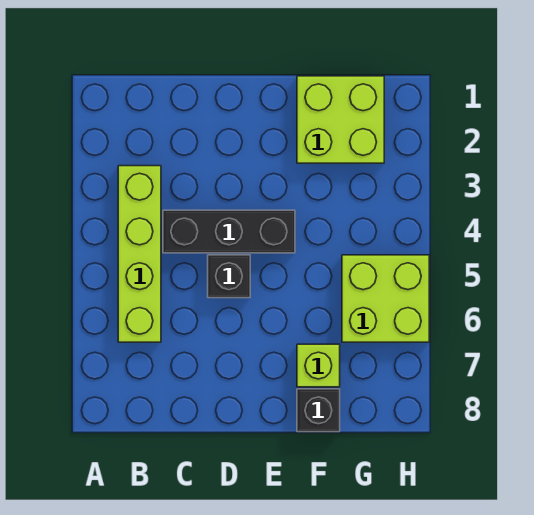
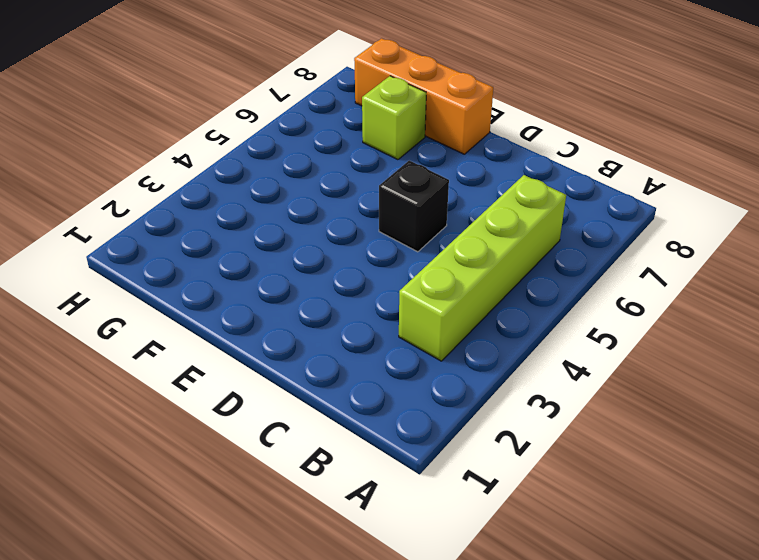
orange brick E8:G8 level 1 -> black brick F8 level 1
none -> black brick C4:E4 level 1
none -> lime brick F1:G2 level 1

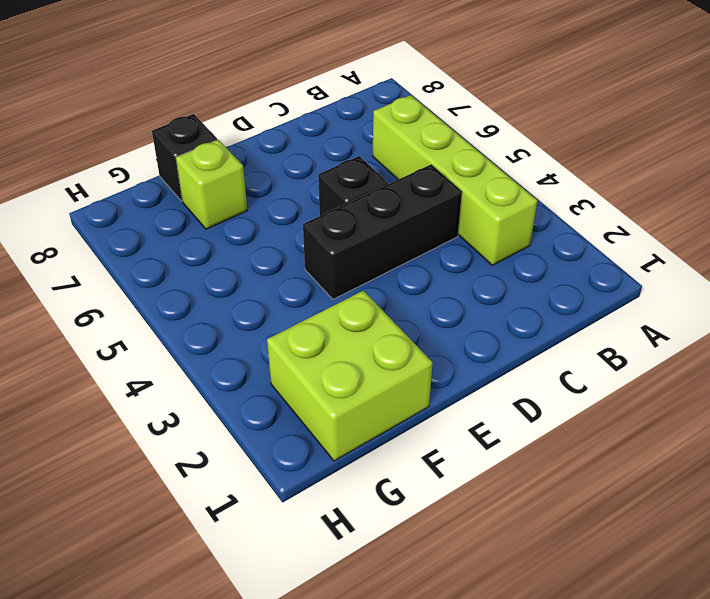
none -> lime brick G5:H6 level 1

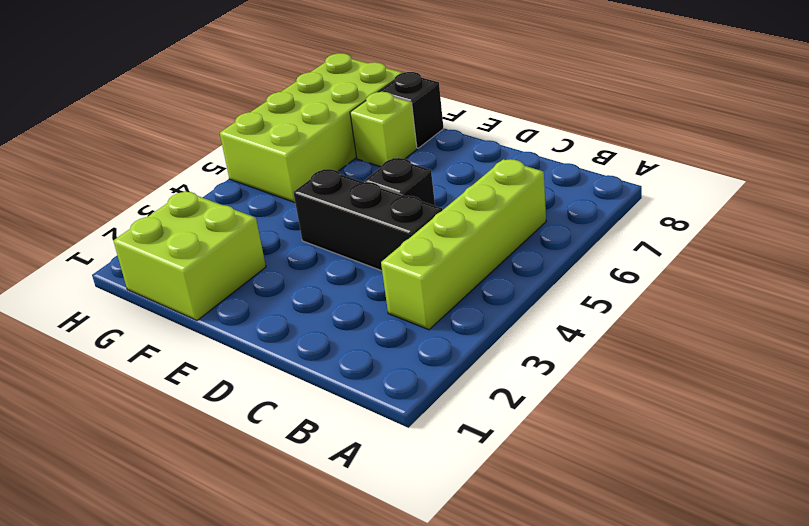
lime brick G5:H8 level 1 -> lime brick G5:H6 level 1

